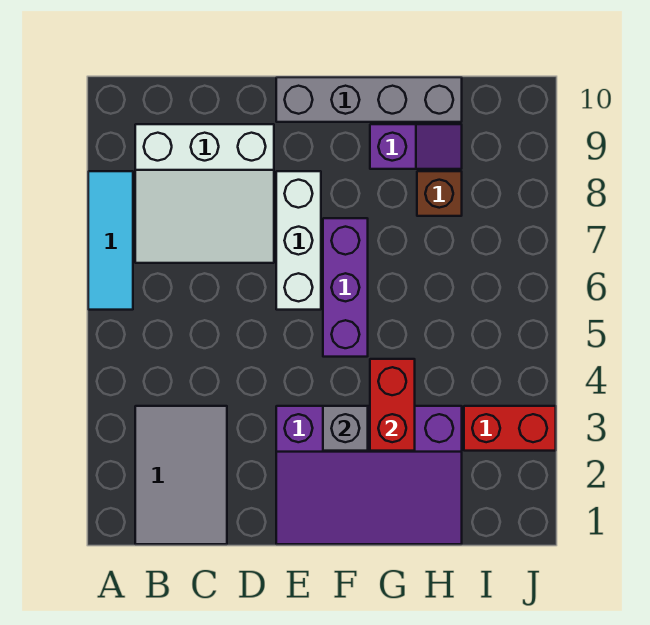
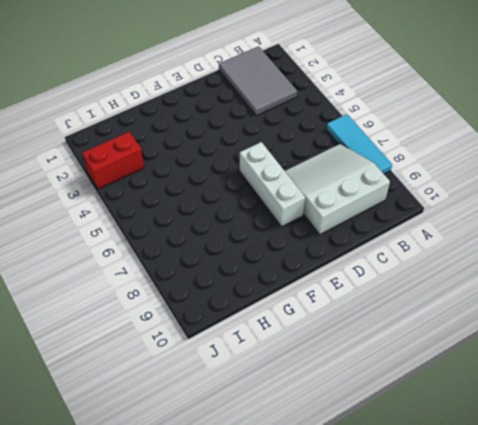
none -> purple slope E1:H3 level 1 top 3
none -> grey brick E10:H10 level 1
none -> purple brick F5:F7 level 1

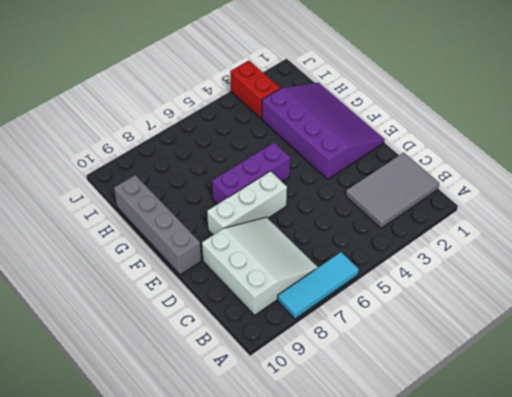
none -> purple slope G9:H9 level 1 top G
none -> brown brick H8 level 1
none -> grey brick F3 level 2

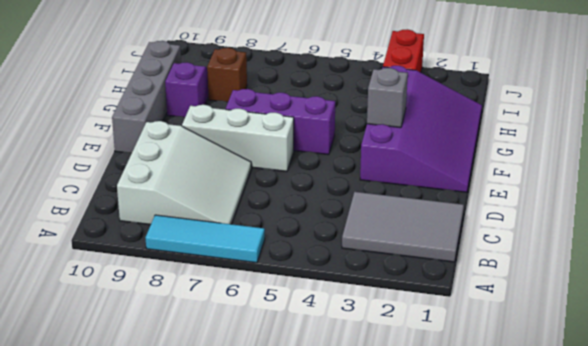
none -> red brick G3:G4 level 2

